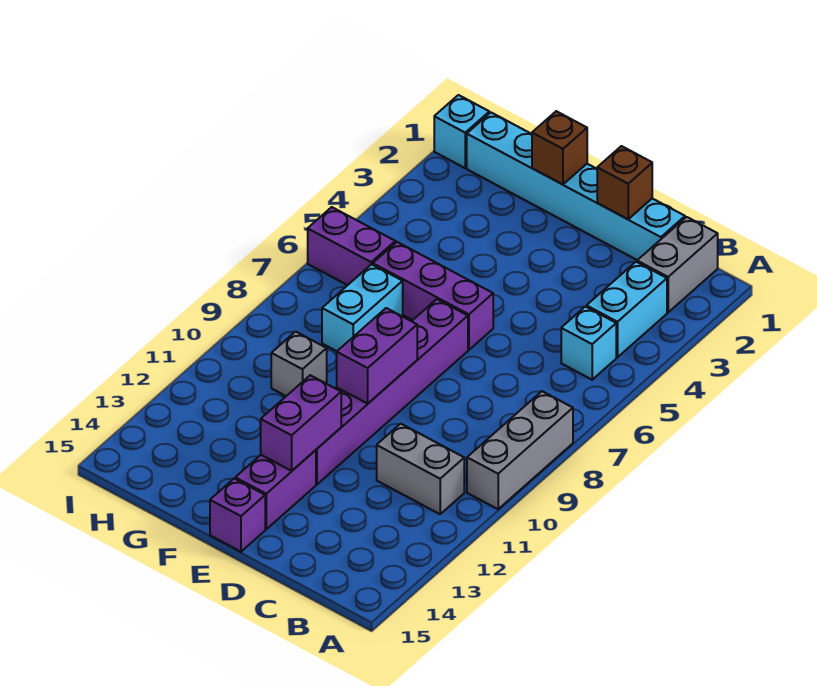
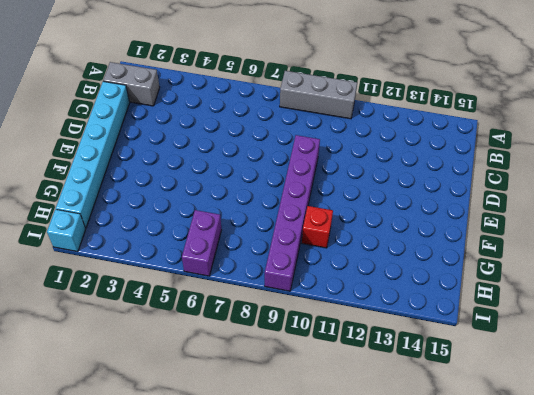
purple brick D9:I9 level 1 -> purple brick E7:E12 level 1
red brick G10 level 1 -> grey brick G10 level 1
none -> cyan brick B3:B4 level 1
none -> cyan brick B5 level 1
none -> grey brick B11:C11 level 1

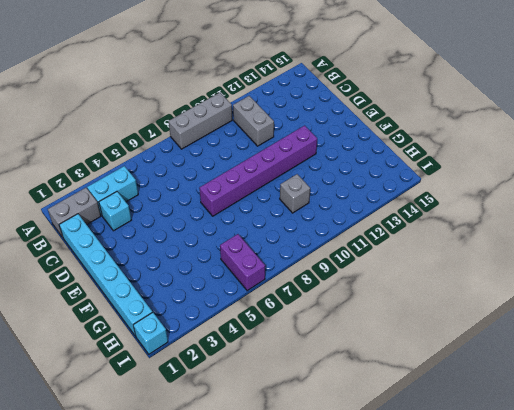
cyan brick C3 level 1 -> cyan brick B5 level 1
none -> purple brick E6:G6 level 1
none -> purple brick E13:E14 level 1
none -> purple brick E15 level 1

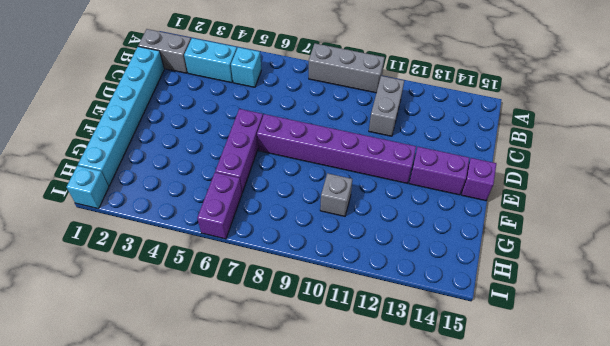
none -> cyan brick G7:G8 level 1
none -> brown brick D1 level 2
none -> purple brick E9:E10 level 2

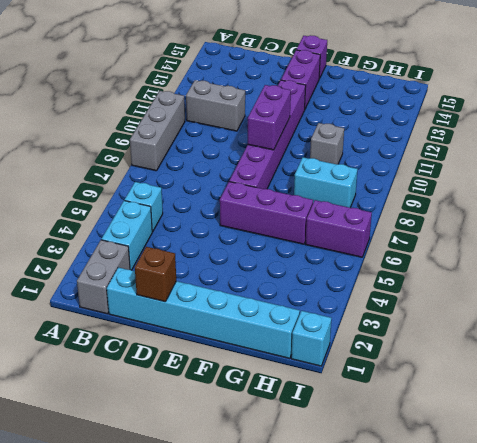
cyan brick G8:H8 level 1 -> cyan brick G7:G8 level 1
none -> purple brick E12:E13 level 2
none -> brown brick F1 level 2

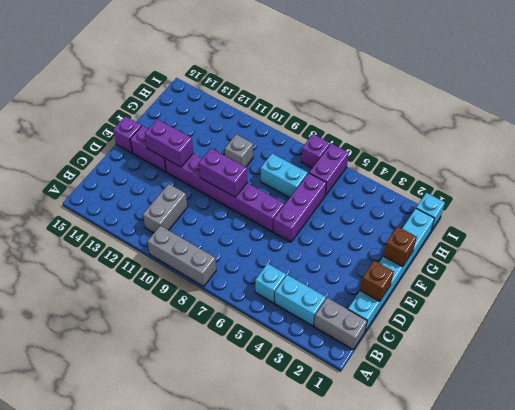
purple brick I7 level 1 -> none

